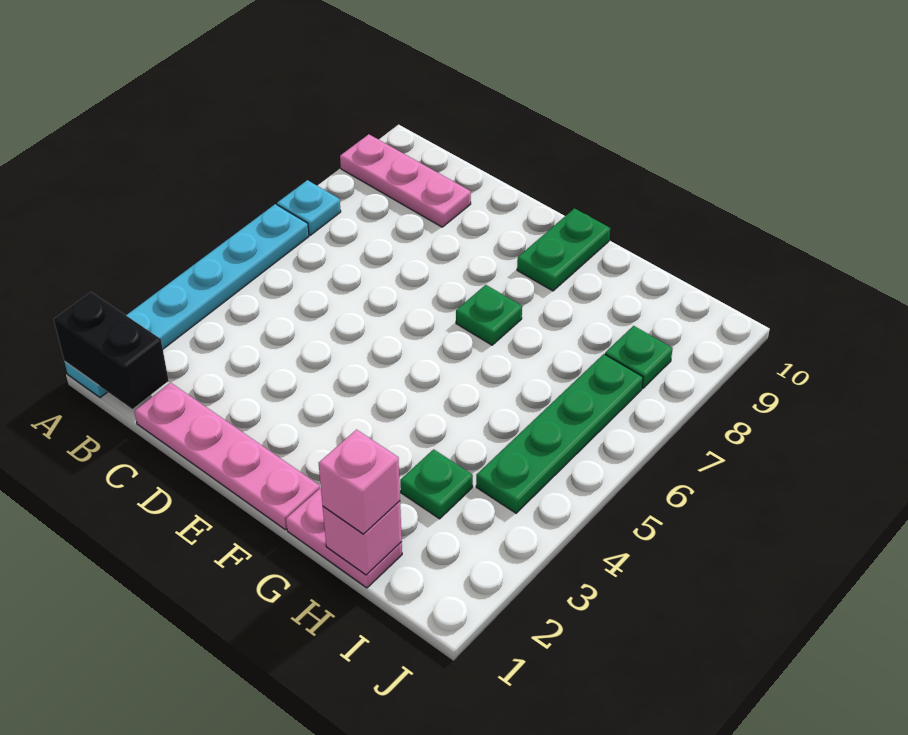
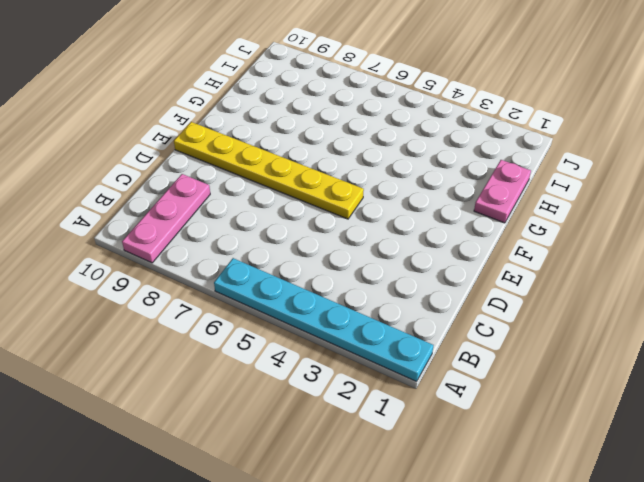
yellow plate E5:E10 level 1 -> none
none -> cyan plate A7 level 1
none -> pink plate C1:F1 level 1
none -> green plate F7 level 1

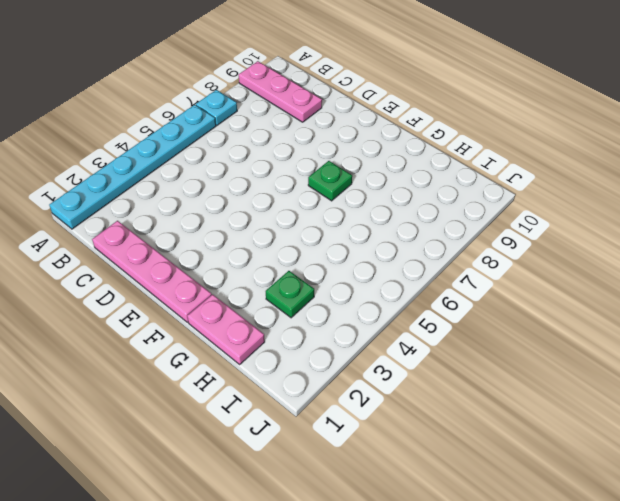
none -> green plate F9:F10 level 1
none -> green plate I4:I7 level 1
none -> green plate I8 level 1

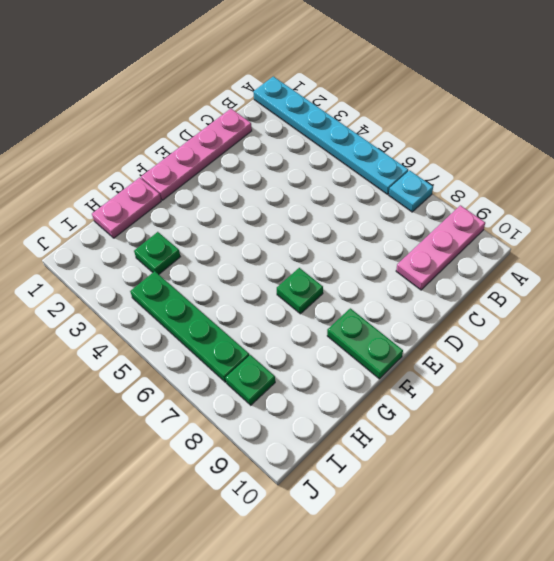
none -> black brick A1:B1 level 2
none -> pink brick H1 level 2
none -> pink brick H1 level 3

